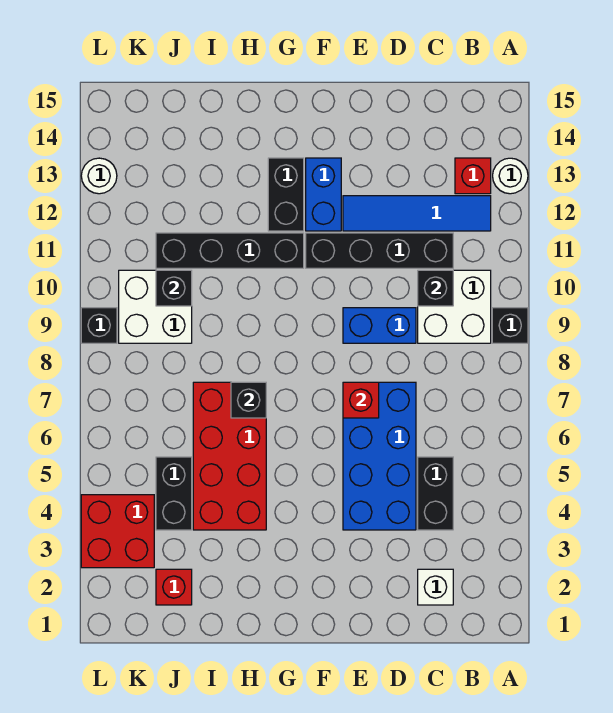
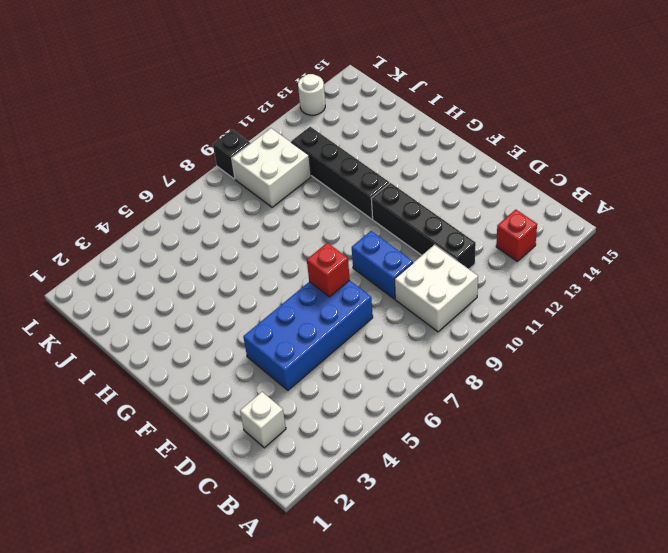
none -> black brick A9 level 1
none -> white round brick A13 level 1
none -> blue tile B12:E12 level 1

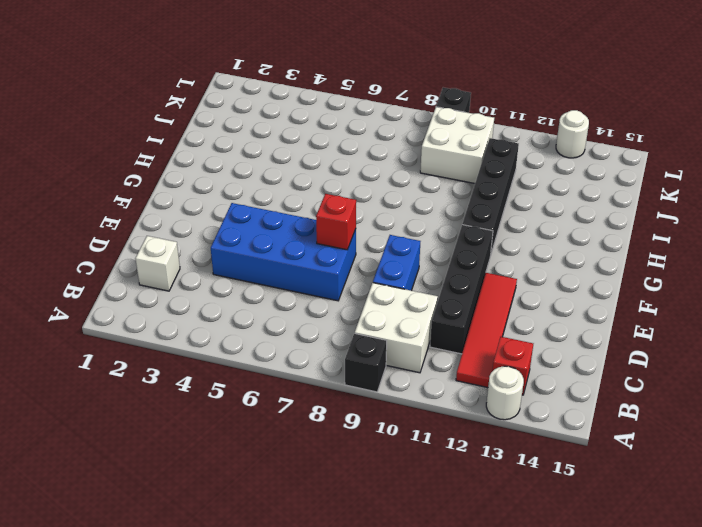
red tile B12:E12 level 1 -> blue tile B12:E12 level 1
none -> black brick C4:C5 level 1
none -> blue brick F12:F13 level 1
none -> black brick G12:G13 level 1

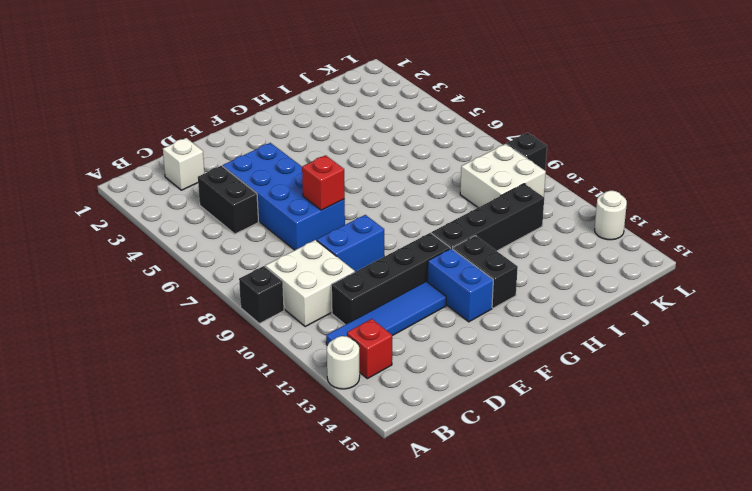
none -> red brick H4:I7 level 1
none -> red brick J2 level 1
none -> black brick J4:J5 level 1

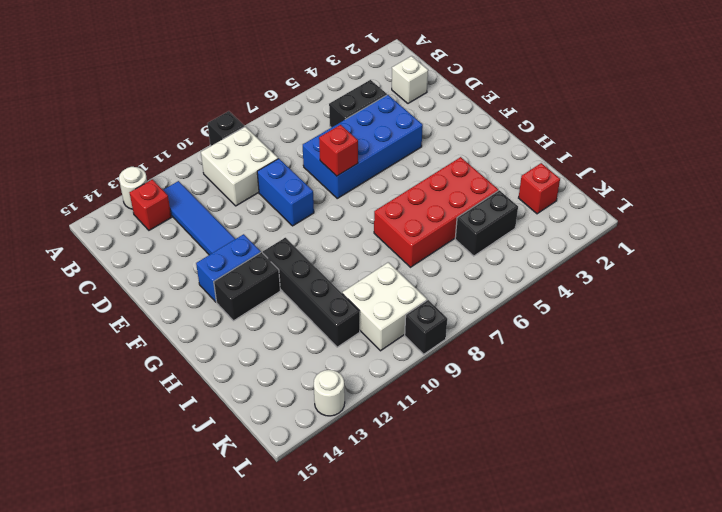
none -> black brick C11:F11 level 1
none -> red brick K3:L4 level 1
none -> black brick C10 level 2

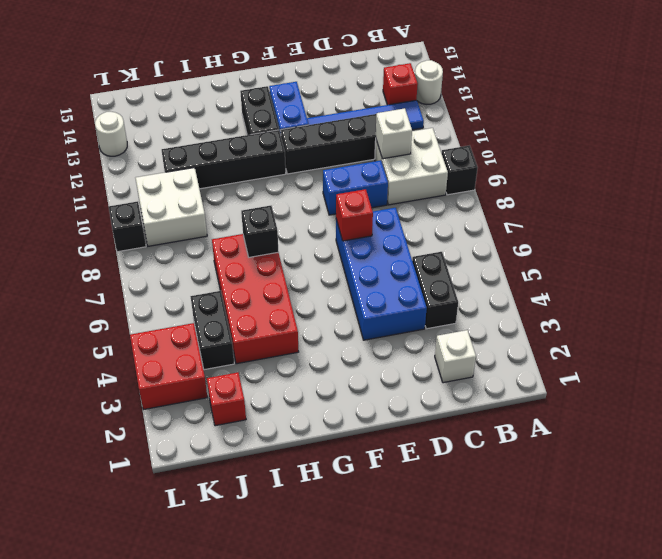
white brick C10 level 2 -> black brick C10 level 2
none -> black brick J10 level 2

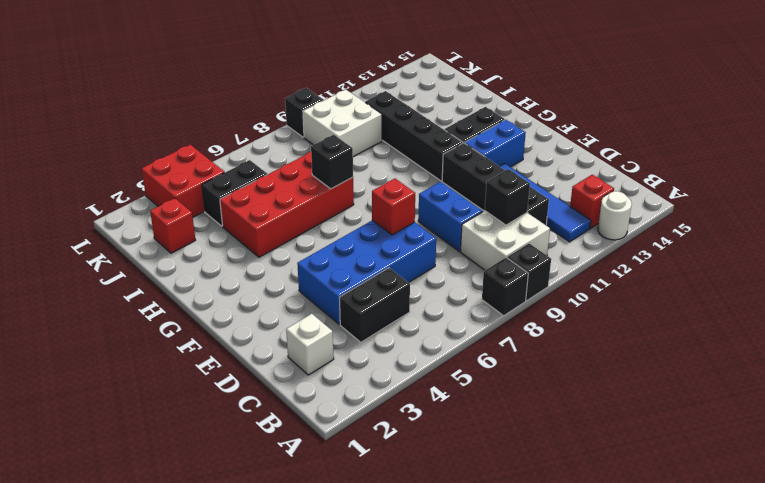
black brick A8 level 1 -> black brick J10 level 2
none -> white round brick L13 level 1

